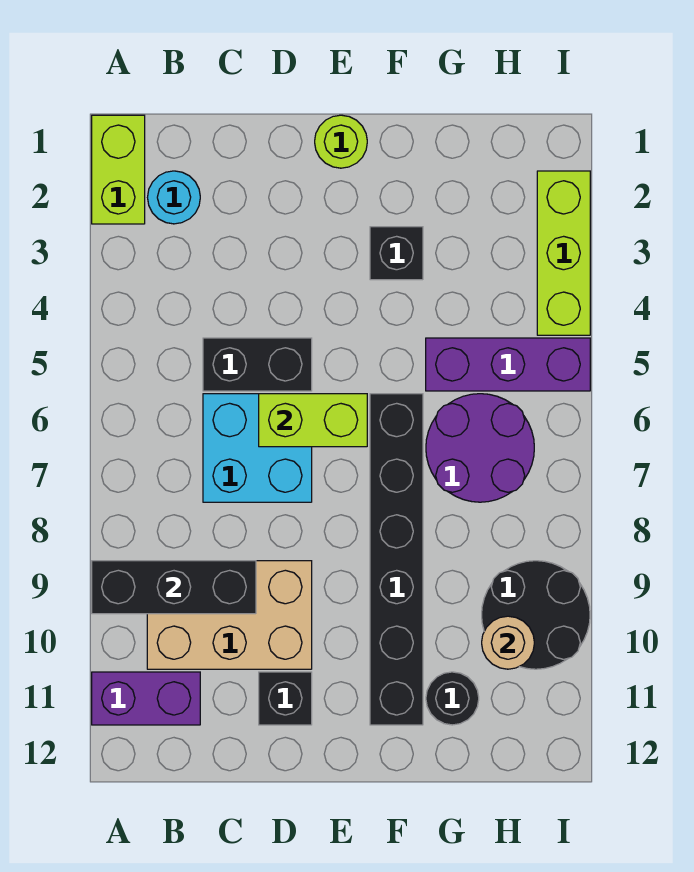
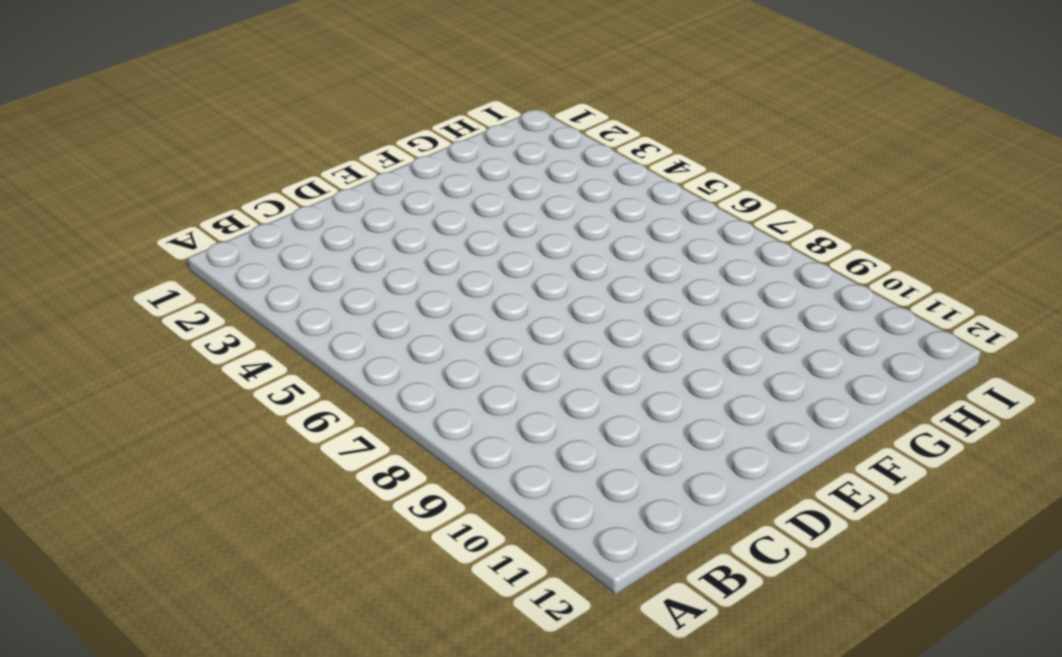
none -> lime brick A1:A2 level 1
none -> purple brick A11:B11 level 1
none -> cyan round brick B2 level 1

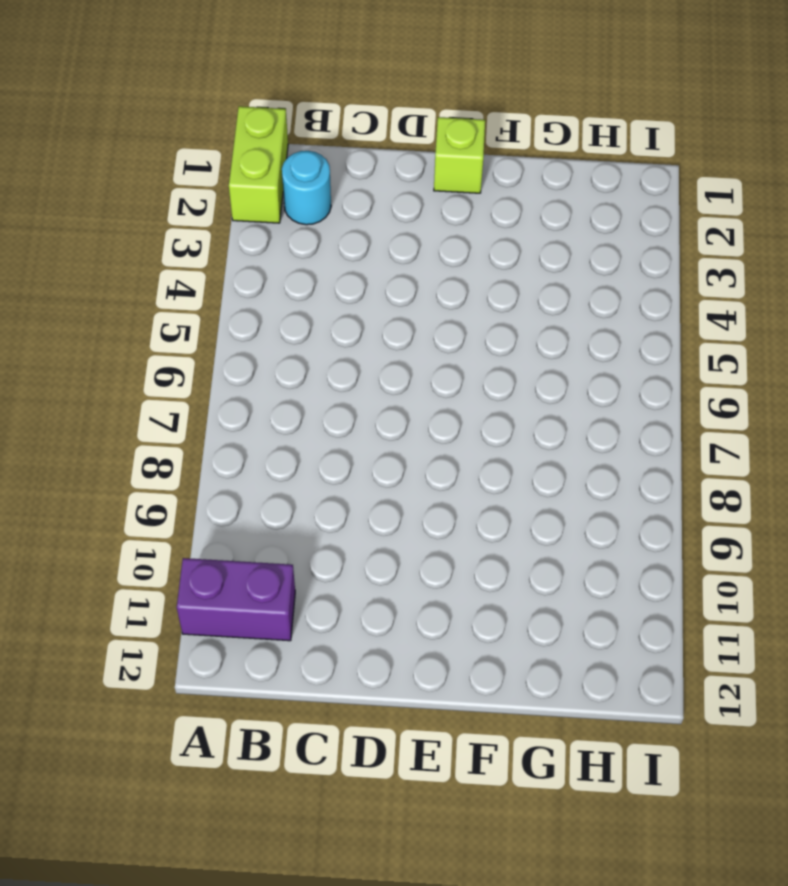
lime brick E1 level 1 -> lime round brick E1 level 1
none -> tan brick B9:D10 level 1
none -> black brick C5:D5 level 1
none -> cyan brick C6:D7 level 1

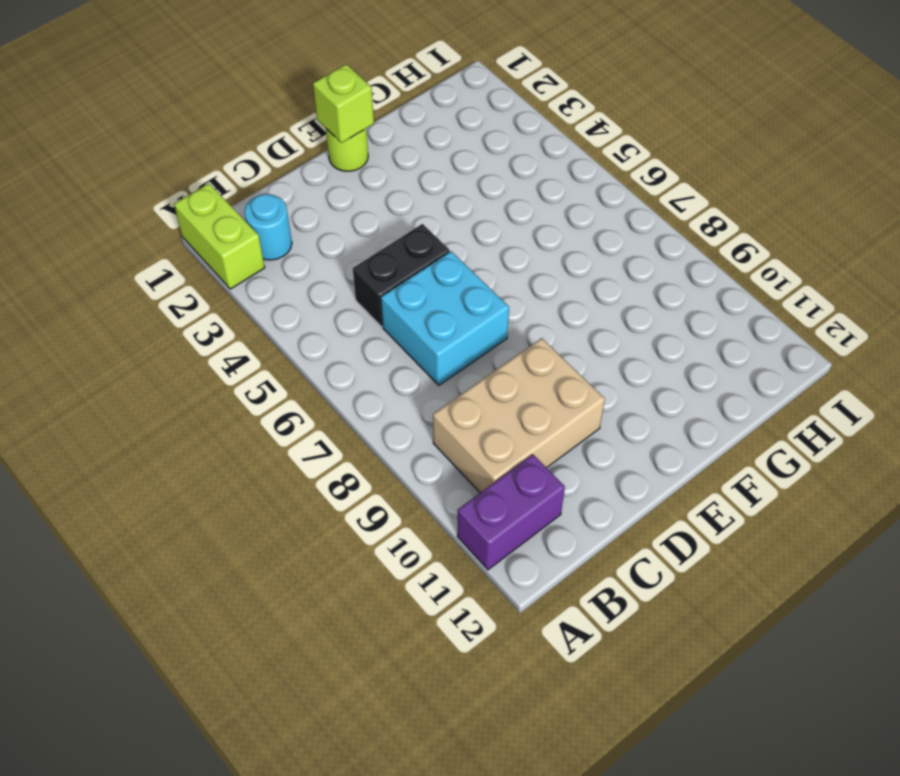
lime brick E1 level 2 -> none
none -> black brick D11 level 1
none -> black brick F3 level 1
none -> black brick F6:F11 level 1

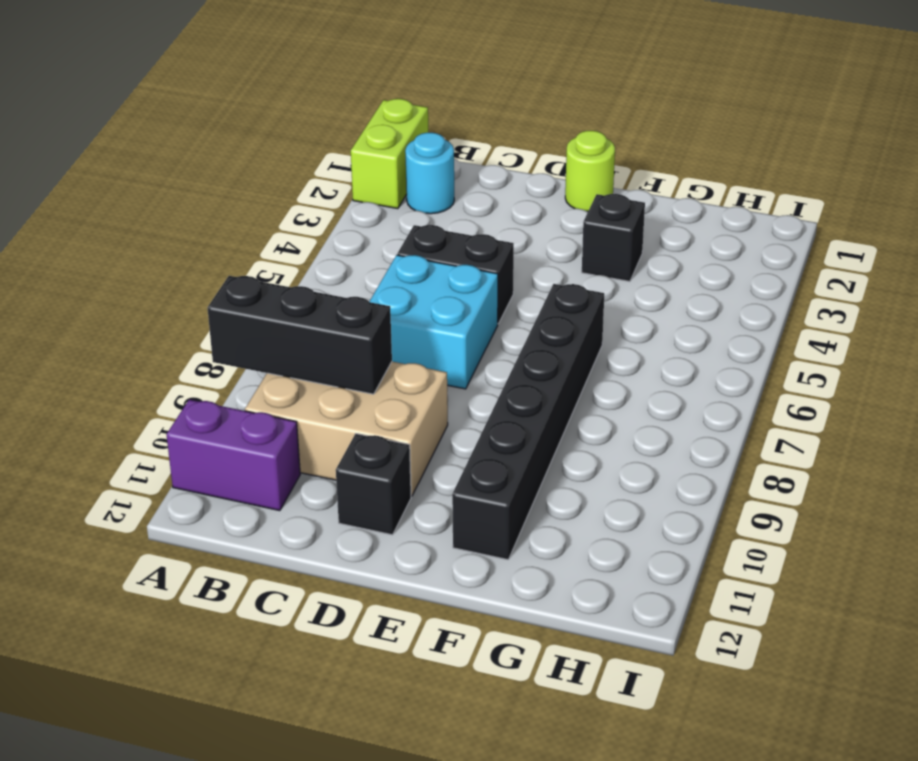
none -> purple brick G5:I5 level 1
none -> purple round brick G6:H7 level 1
none -> black round brick G11 level 1

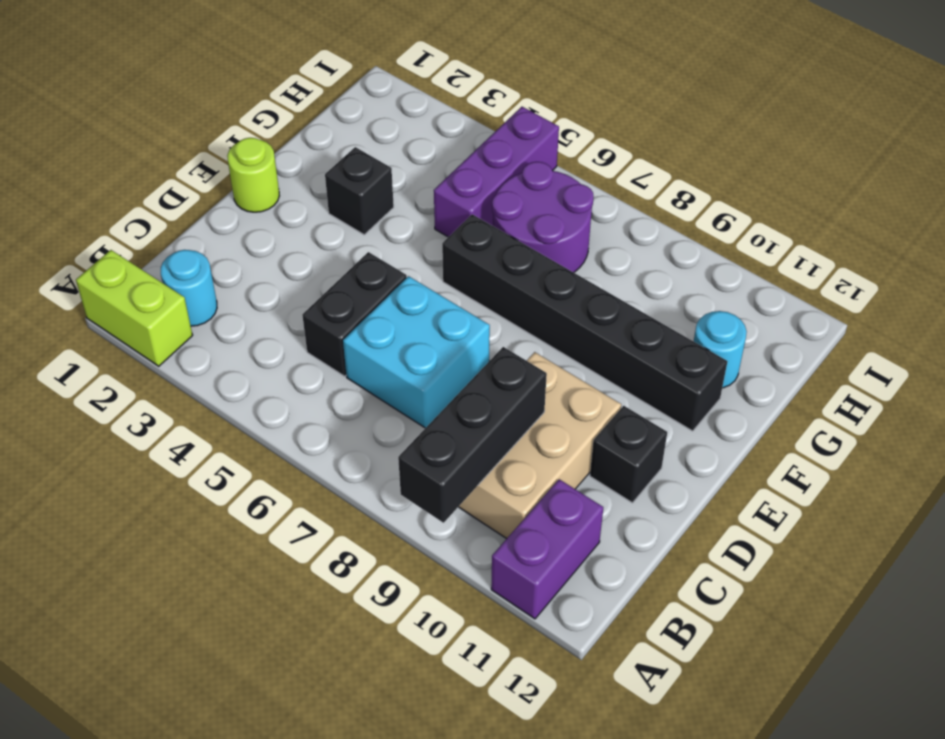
cyan round brick G11 level 1 -> black round brick G11 level 1
none -> black round brick H9:I10 level 1
none -> lime brick I2:I4 level 1
none -> lime brick D6:E6 level 2

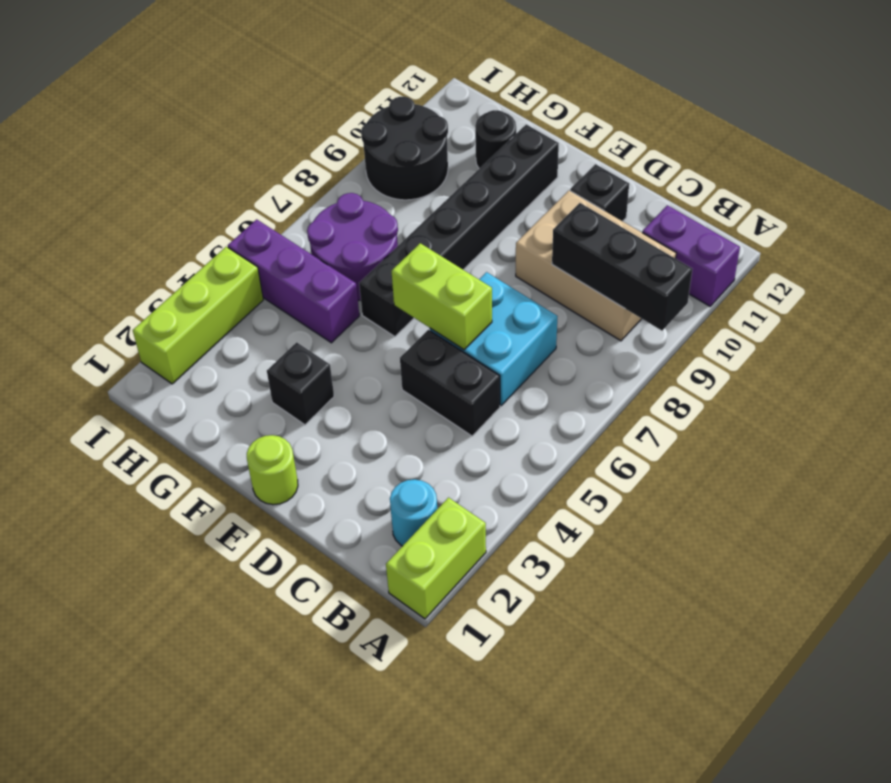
none -> tan round brick H10 level 2

